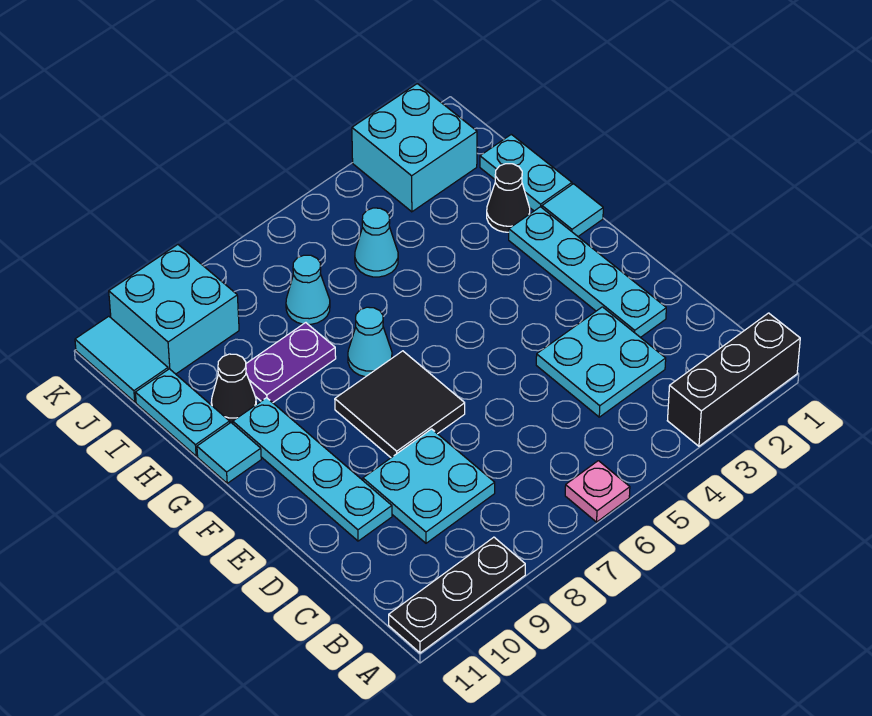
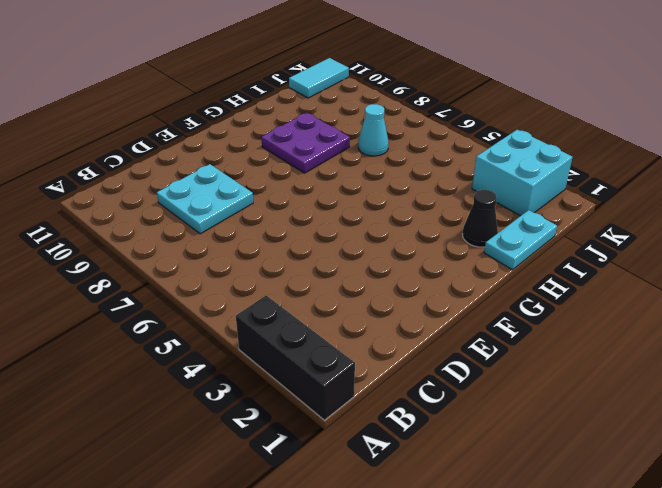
purple plate G8:H9 level 1 -> purple plate H8:H9 level 1
none -> pink plate A6 level 1
none -> black plate A9:A11 level 1
none -> cyan plate C3:D4 level 1

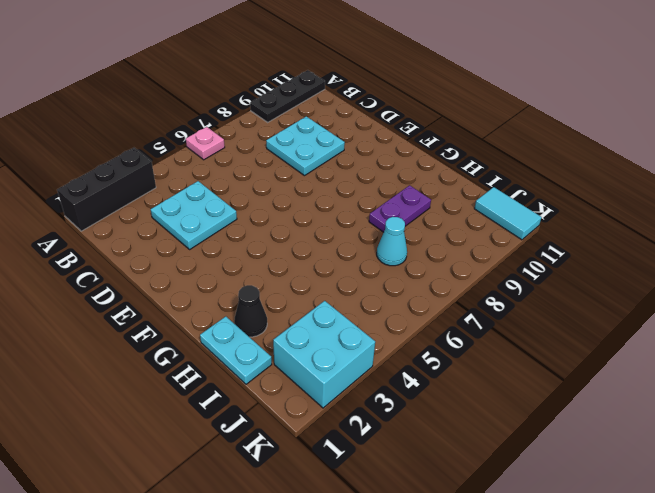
none -> cyan plate D2:G2 level 1
none -> cyan plate D10:G10 level 1
none -> black tile E7:F8 level 1

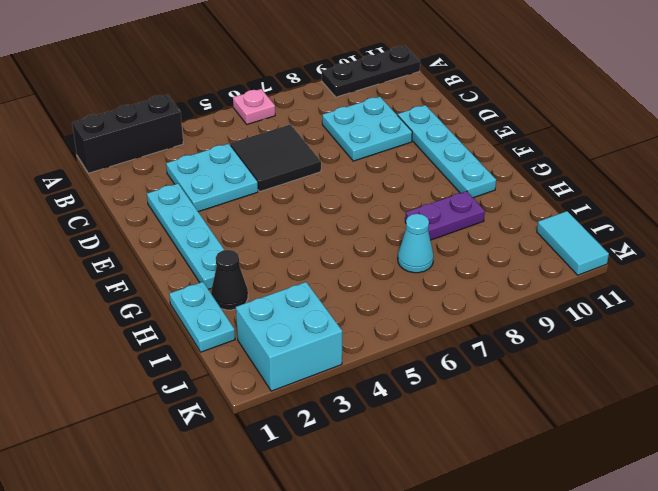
black tile C5:D6 level 1 -> black tile E7:F8 level 1
none -> cyan tile G1 level 1
none -> cyan cone G7 level 1
none -> cyan tile G11 level 1

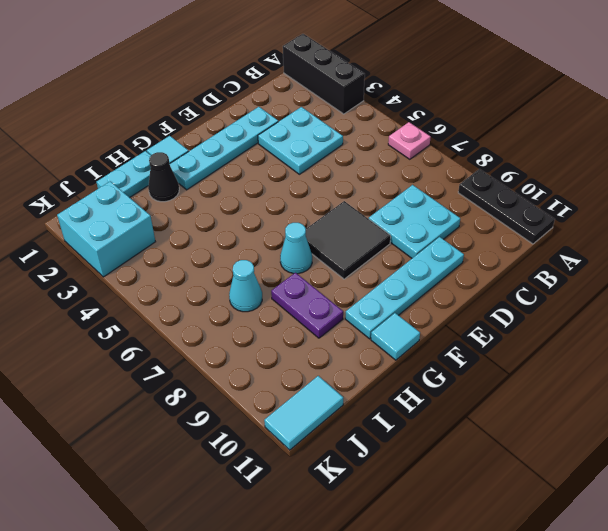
none -> black cone H10 level 1
none -> cyan plate H11:I11 level 1
none -> cyan cone I5 level 1

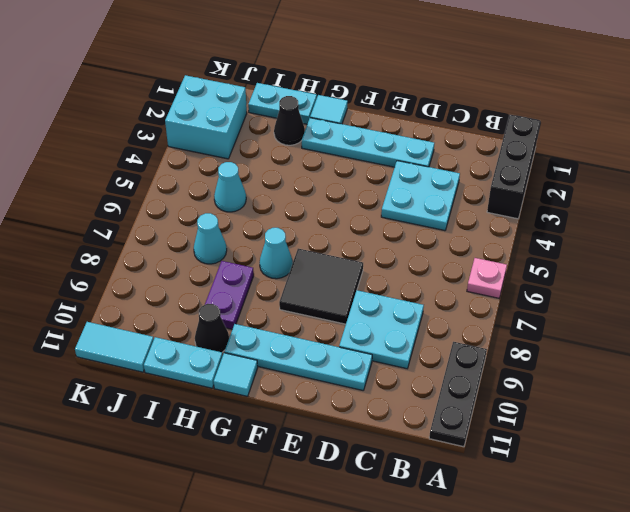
none -> cyan brick J9:K10 level 1

